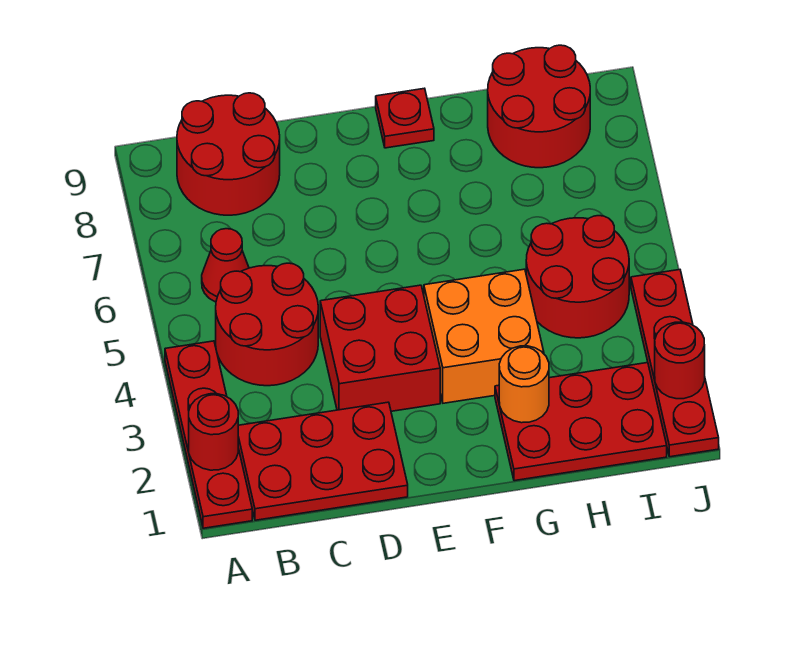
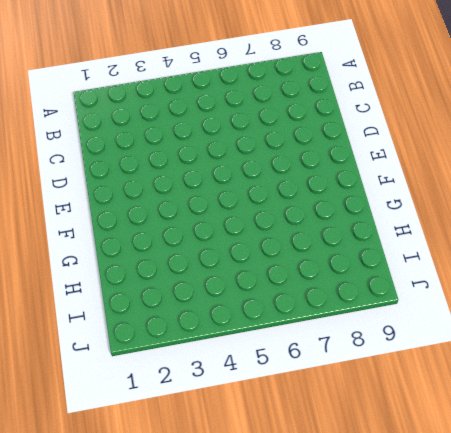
none -> red plate A1:A4 level 1
none -> red plate B1:D2 level 1
none -> red round brick B4:C5 level 1

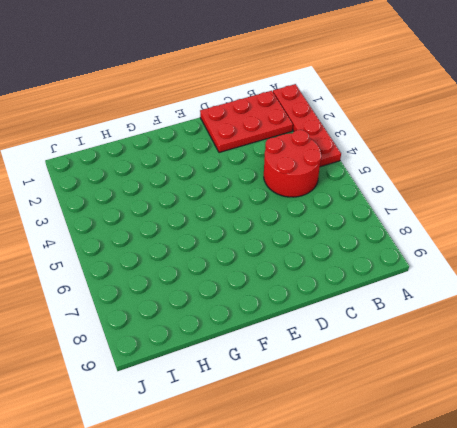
none -> red cone B6 level 1
none -> red round brick B8:C9 level 1
none -> red brick D3:E4 level 1

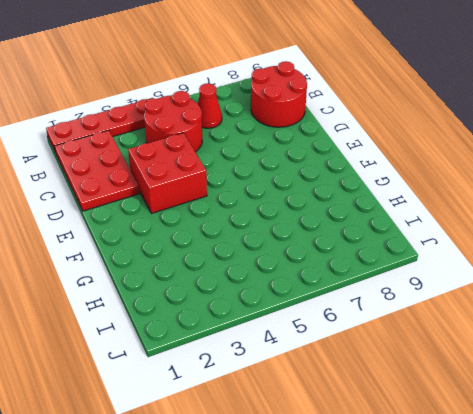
none -> orange brick F3:G4 level 1
none -> red plate F9 level 1
none -> red plate G1:I2 level 1

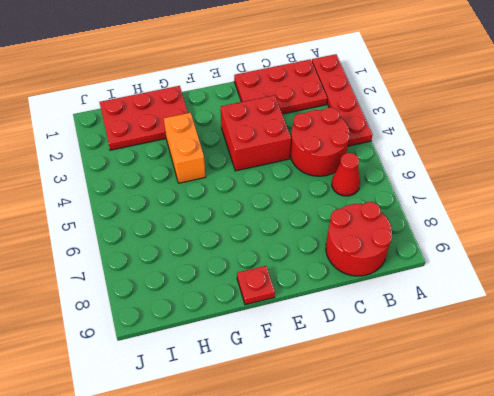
orange brick G3:G4 level 1 -> orange brick F3:G4 level 1
none -> red round brick H4:I5 level 1
none -> red round brick H8:I9 level 1
none -> red plate J1:J4 level 1

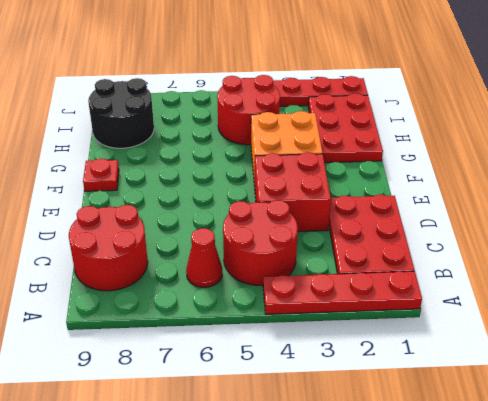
black round brick H8:I9 level 1 -> red round brick H8:I9 level 1
none -> red round brick A2 level 2
none -> orange round brick G2 level 2
none -> red round brick J2 level 2

